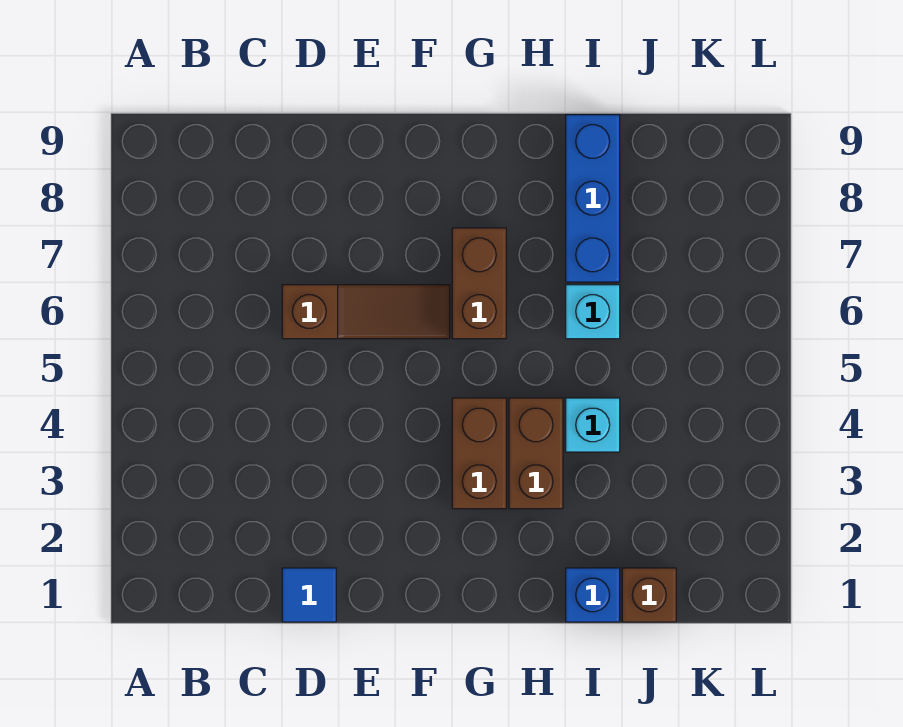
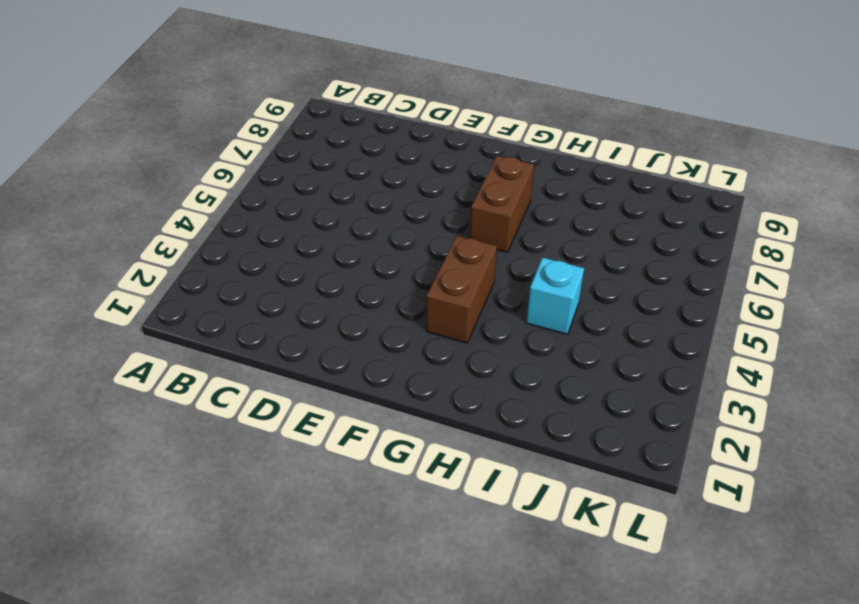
none -> blue tile D1 level 1
none -> brown slope D6:F6 level 1 top D

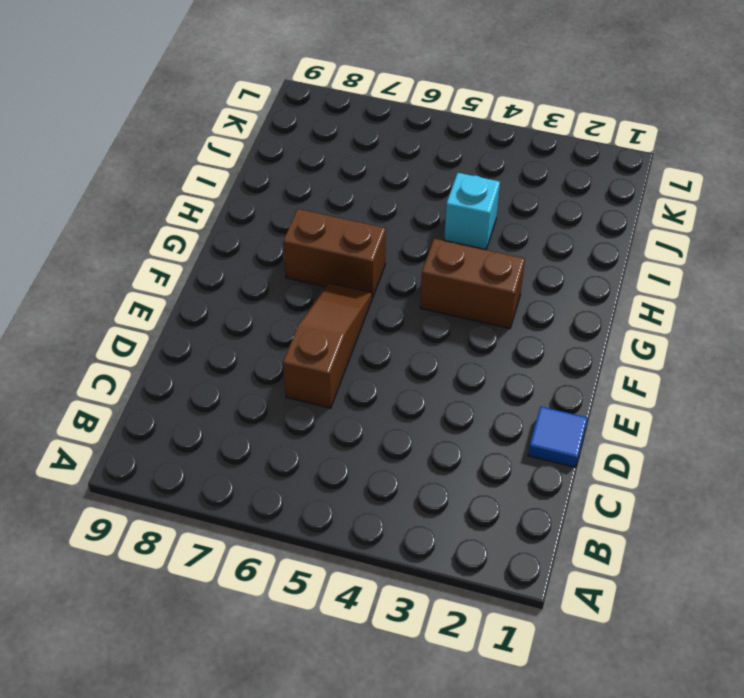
none -> brown brick H3:H4 level 1
none -> blue brick I1 level 1

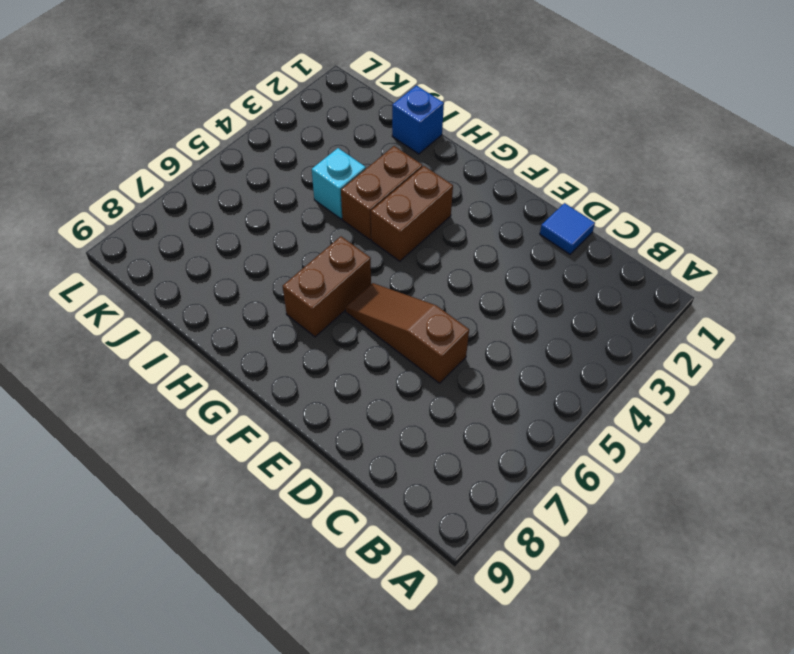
none -> cyan brick I6 level 1
none -> blue brick I7:I9 level 1

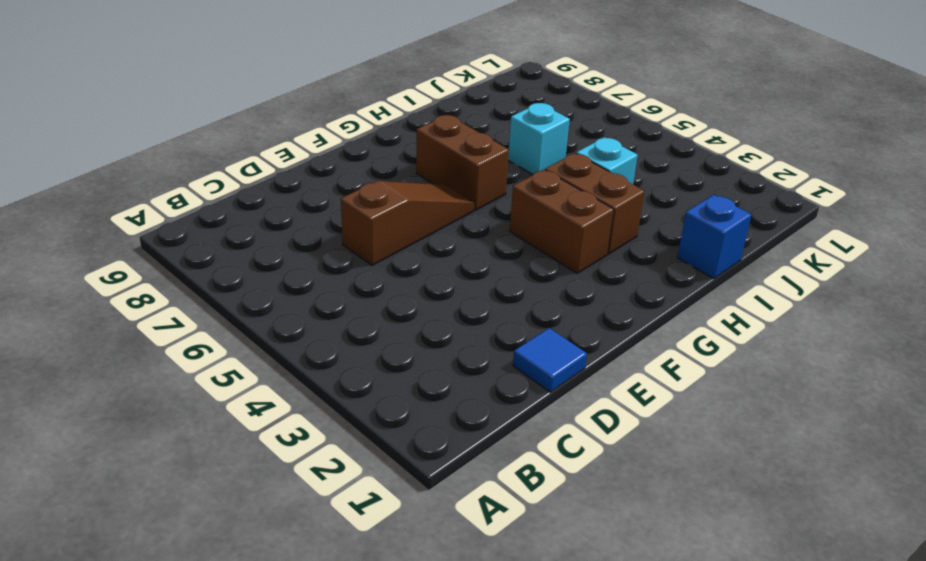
none -> blue brick I7:I9 level 1
none -> brown brick J1 level 1

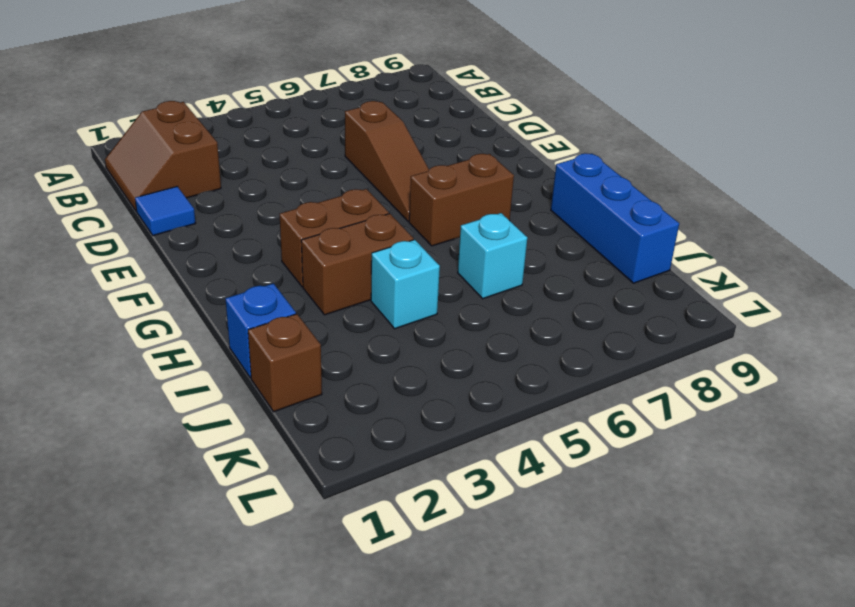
brown slope B1:C2 level 1 top 2 -> none
blue brick H9:J9 level 1 -> blue brick I7:I9 level 1

